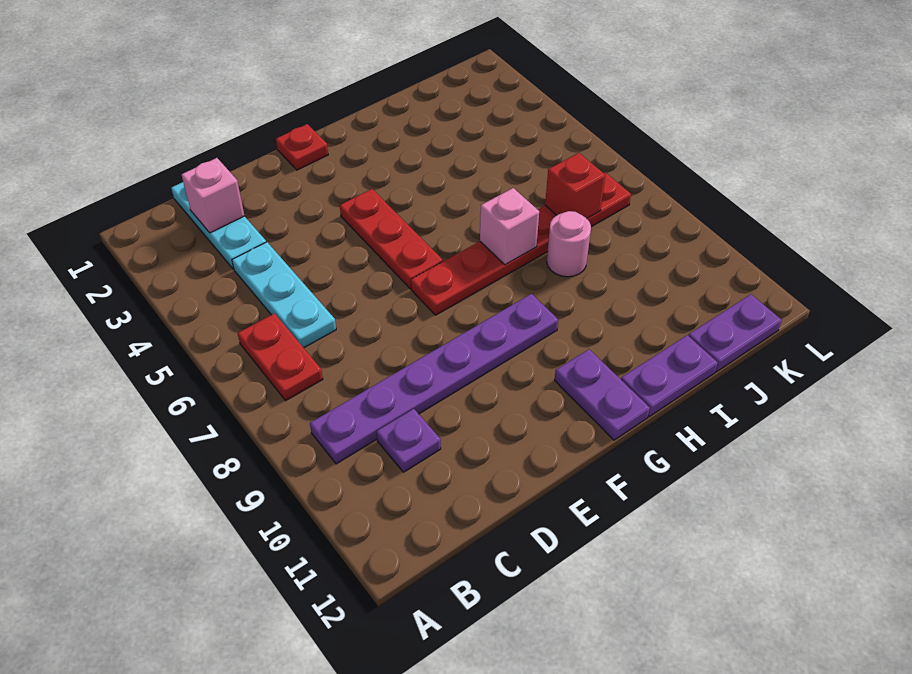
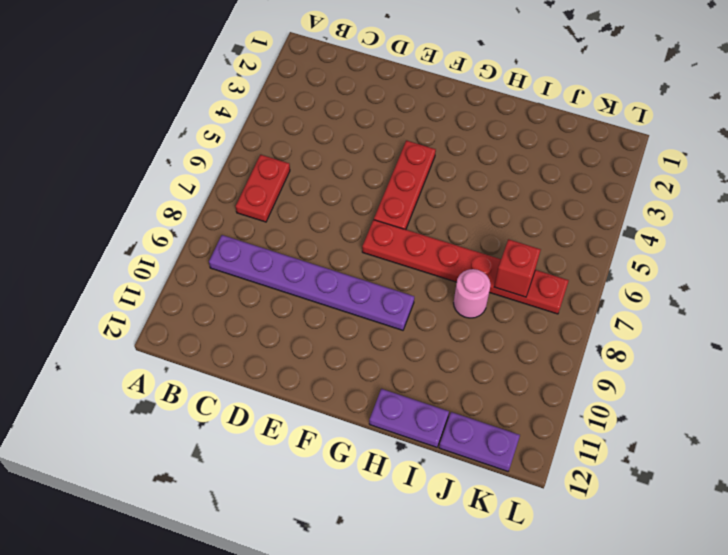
none -> cyan plate C1:C3 level 1
none -> cyan plate C4:C6 level 1
none -> purple plate C10 level 1

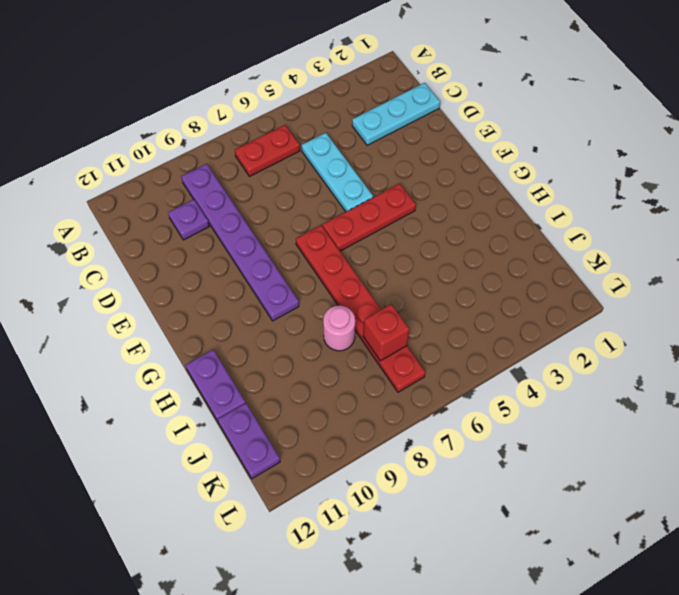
cyan plate C5:E5 level 1 -> cyan plate C4:C6 level 1
none -> red plate F1 level 1
none -> purple plate G11:G12 level 1
none -> pink brick C2 level 2

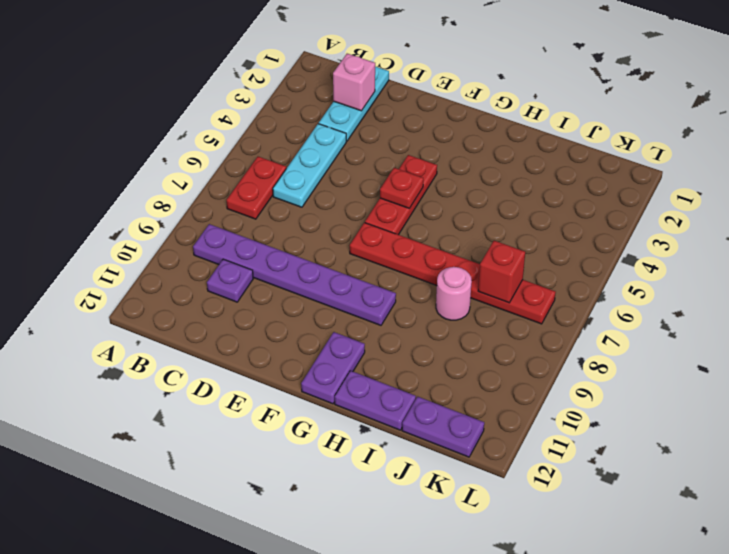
red plate F5 level 2 -> red plate F1 level 1
none -> pink brick H7 level 2

